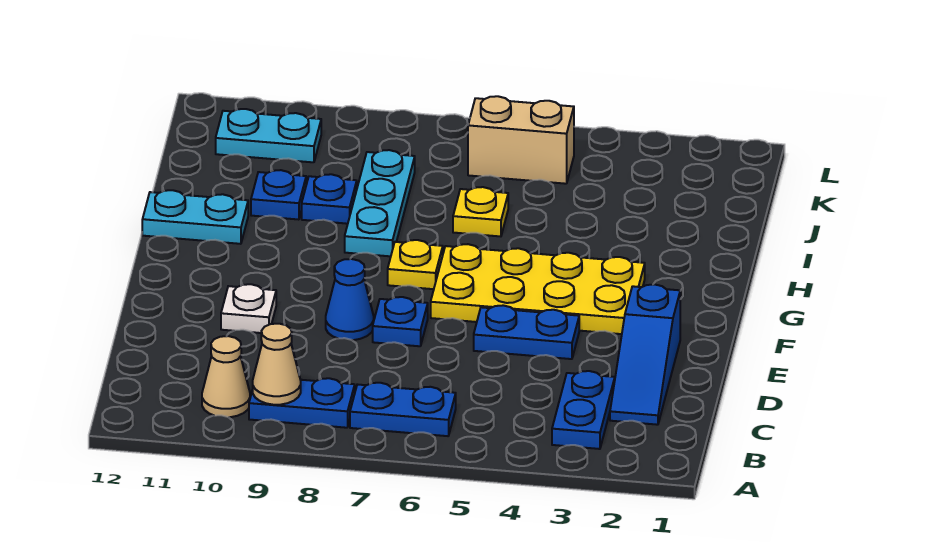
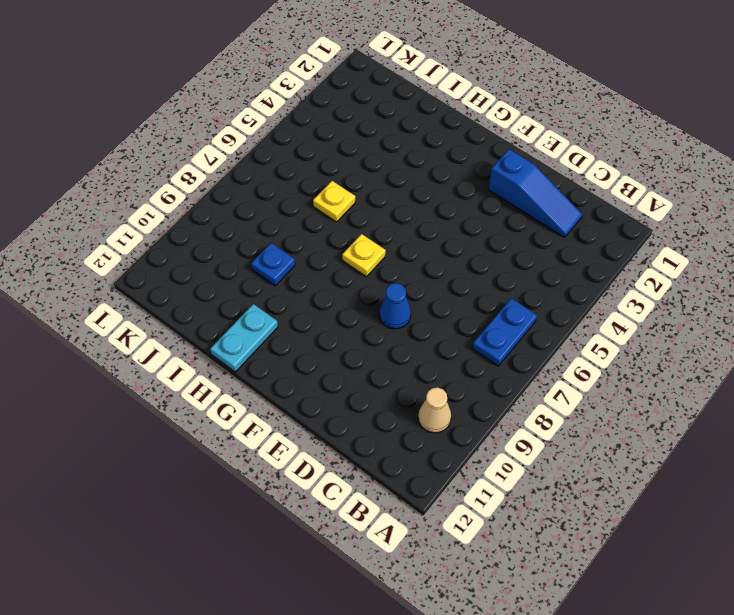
none -> blue plate B3:C3 level 1
none -> blue plate B8:B9 level 1
none -> blue plate E4:E5 level 1

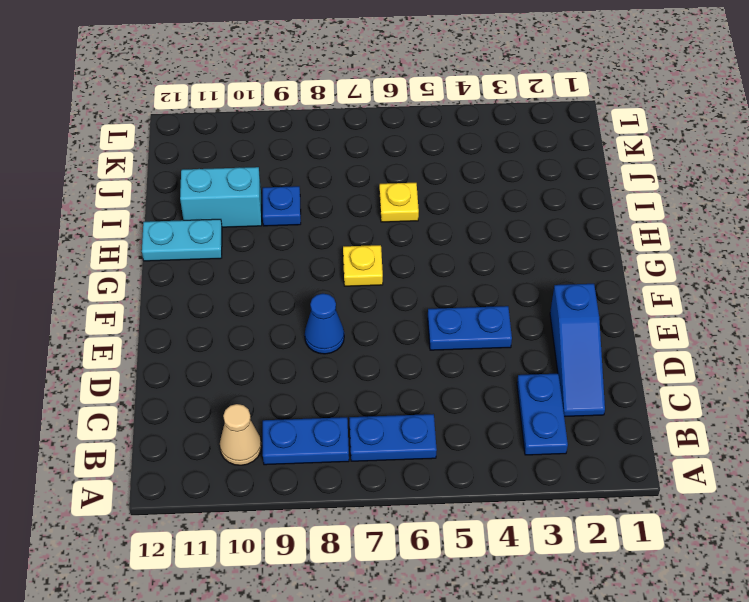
cyan brick I10:I11 level 1 -> blue plate I10 level 1
none -> blue plate E7 level 1
none -> white plate E10 level 1
none -> yellow plate F3:G6 level 1

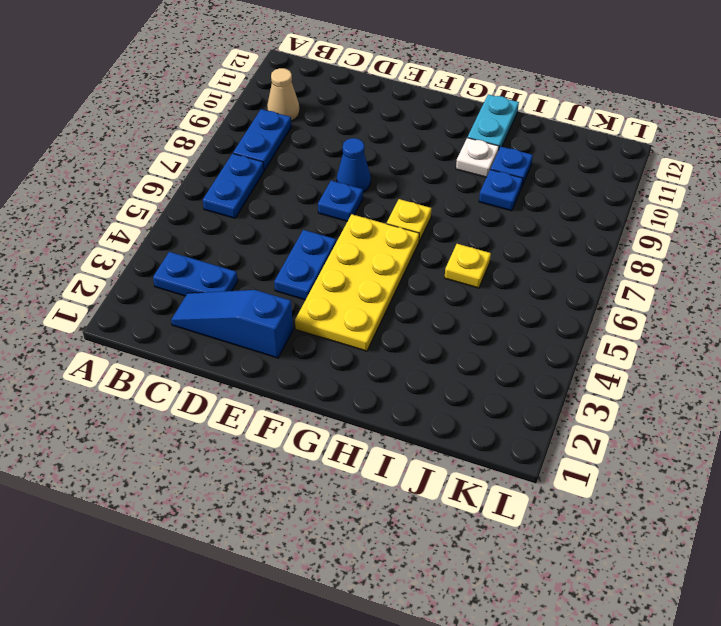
white plate H10 level 1 -> white plate E10 level 1
none -> cyan plate H8:J8 level 1
none -> tan brick K5:K6 level 1
none -> cyan plate K10:K11 level 1

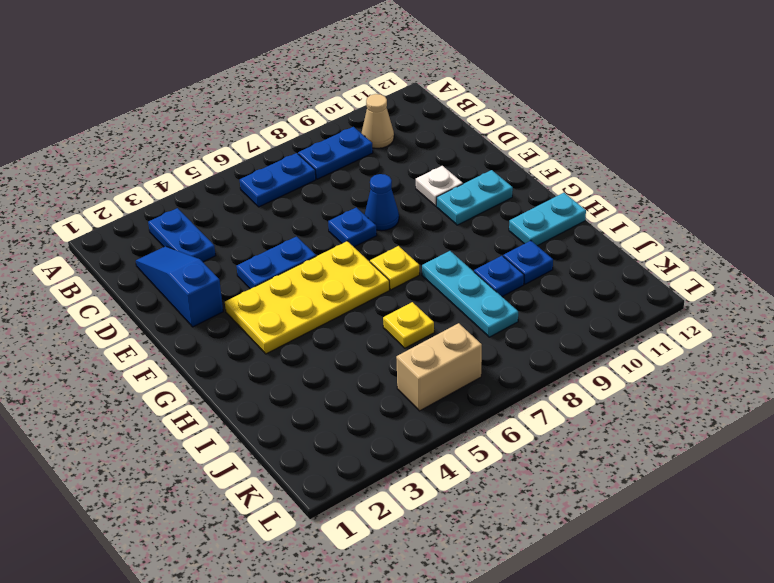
cyan plate F10:F11 level 1 -> cyan plate K10:K11 level 1
none -> tan cone B9 level 2

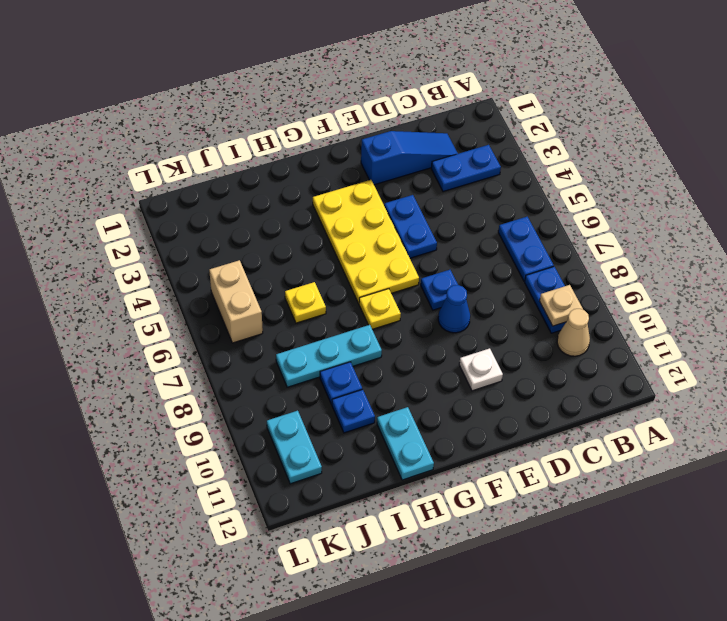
tan plate B9 level 2 -> tan cone B9 level 2

